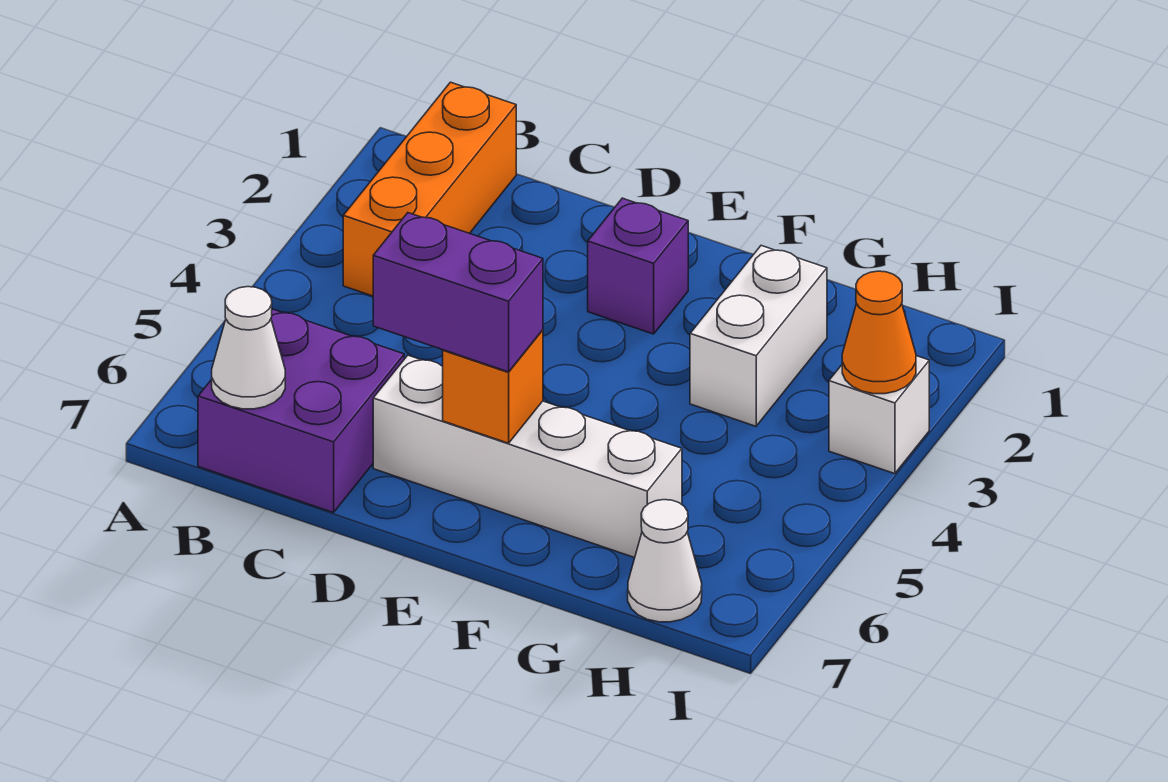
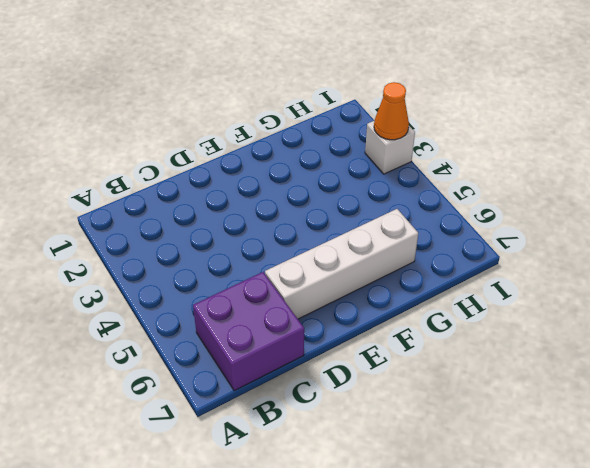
none -> orange brick B1:B3 level 1
none -> purple brick E2 level 1

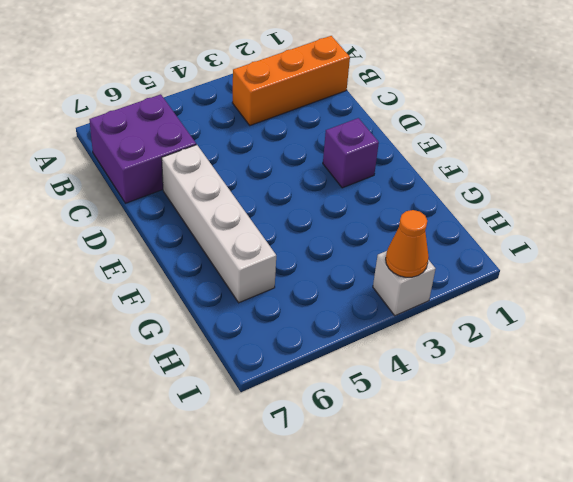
none -> white brick G2:G3 level 1
none -> white cone H7 level 1

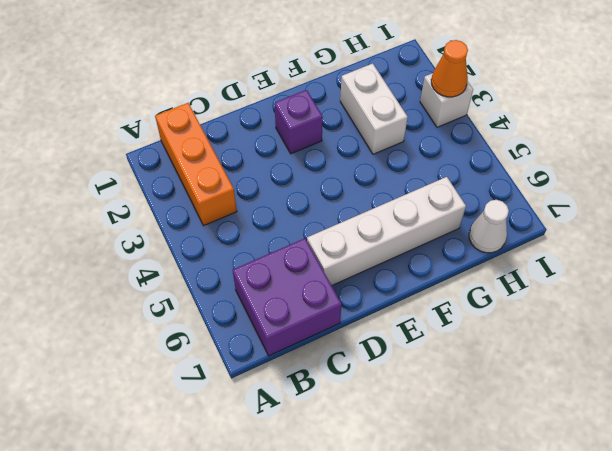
none -> white cone B7 level 2
none -> orange brick E6 level 2

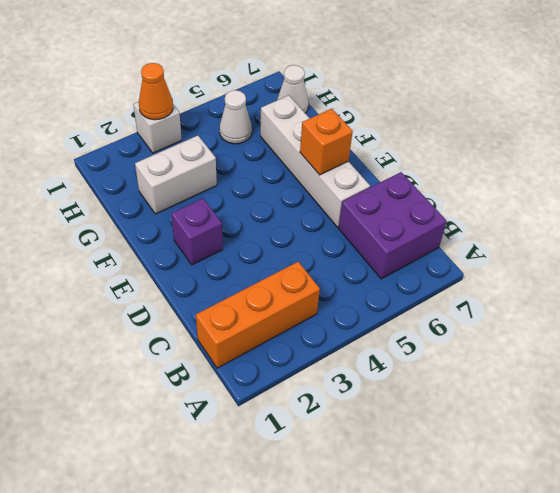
white cone H5 level 1 -> white cone B7 level 2
none -> purple brick D6:E6 level 3

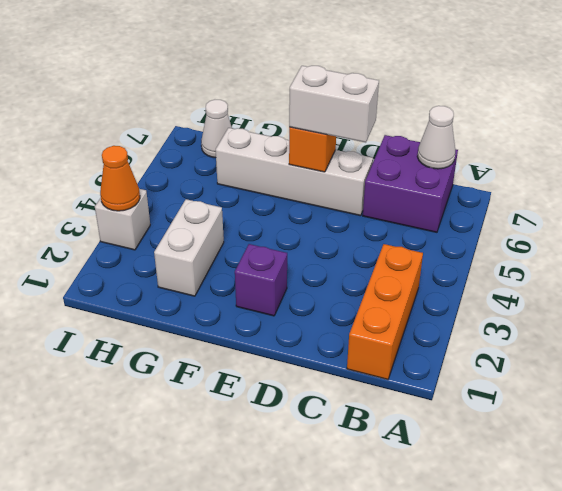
white brick D6:E6 level 3 -> purple brick D6:E6 level 3

